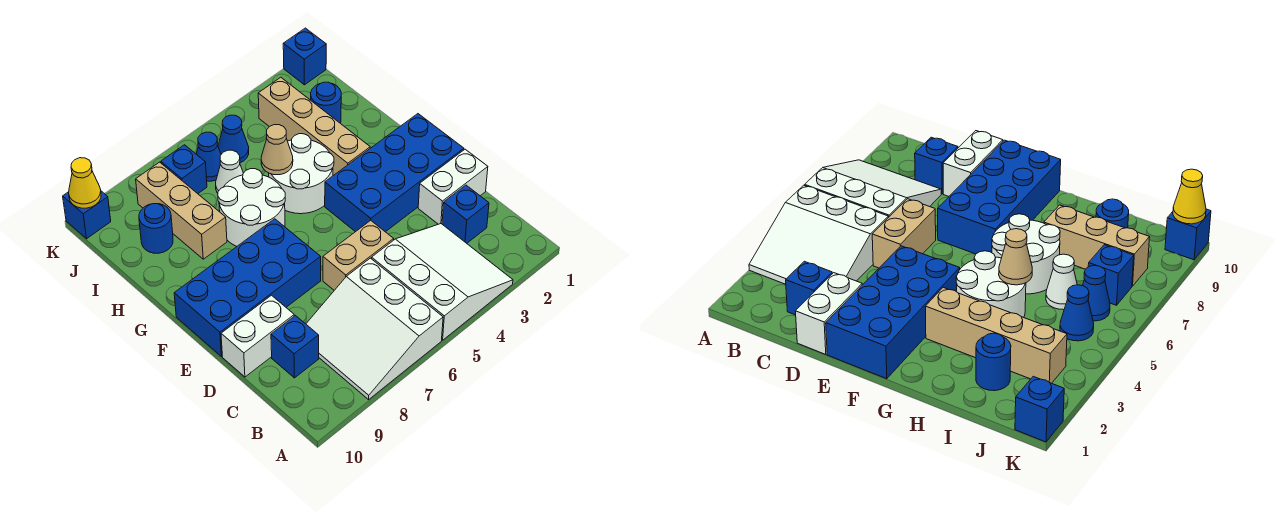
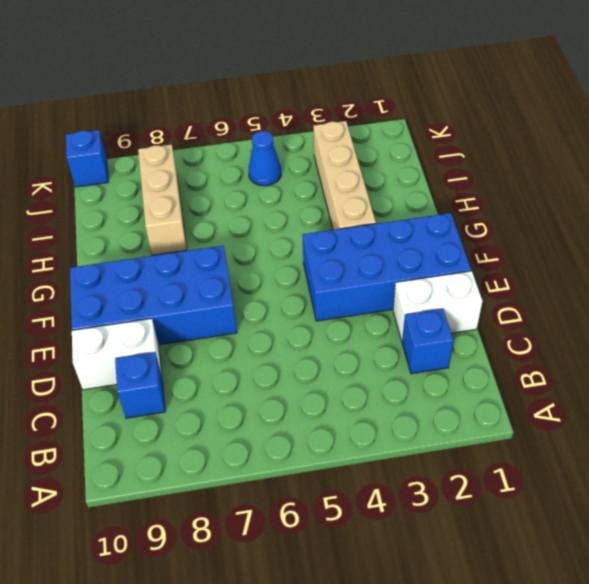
none -> white slope A3:C5 level 1 top 5
none -> white slope A6:C8 level 1 top 6
none -> tan brick D5:D6 level 1

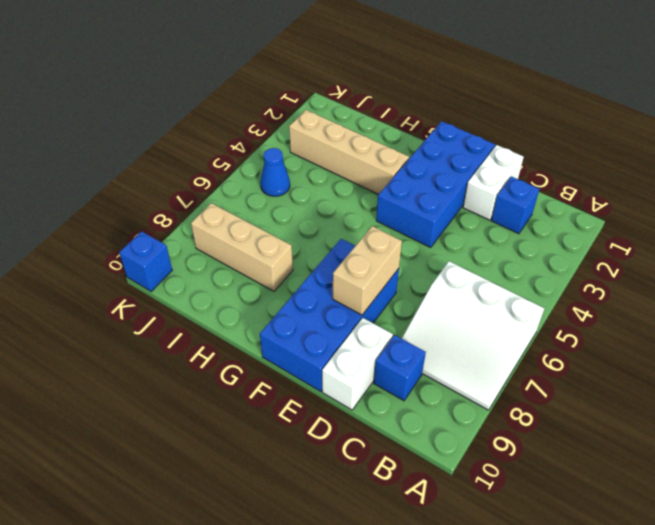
tan brick E7:E8 level 2 -> tan brick D5:D6 level 1
none -> white slope A3:C5 level 1 top 5
none -> white round brick G4:H5 level 1
none -> white round brick G6:H7 level 1

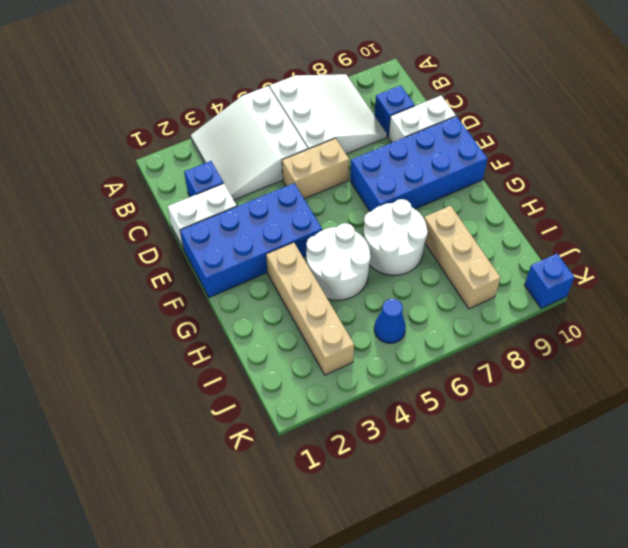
none -> blue round brick I2 level 1
none -> white cone I6 level 1
none -> blue round brick I9 level 1

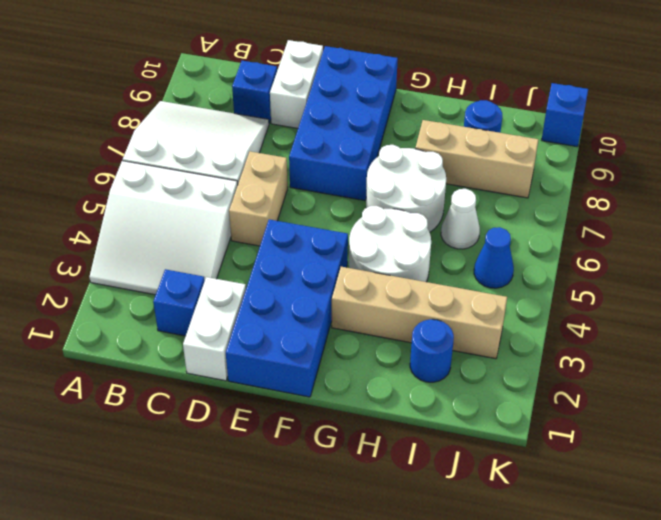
none -> blue cone J6 level 1
none -> blue brick J7 level 1
none -> blue brick K1 level 1

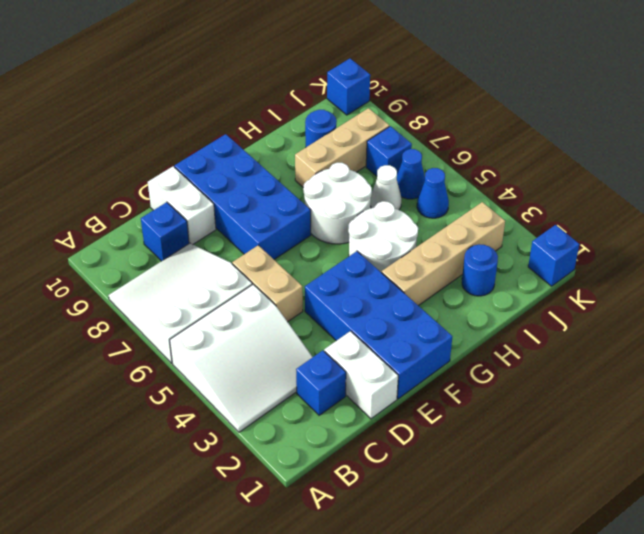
none -> tan cone H5 level 2
none -> yellow cone K10 level 2

